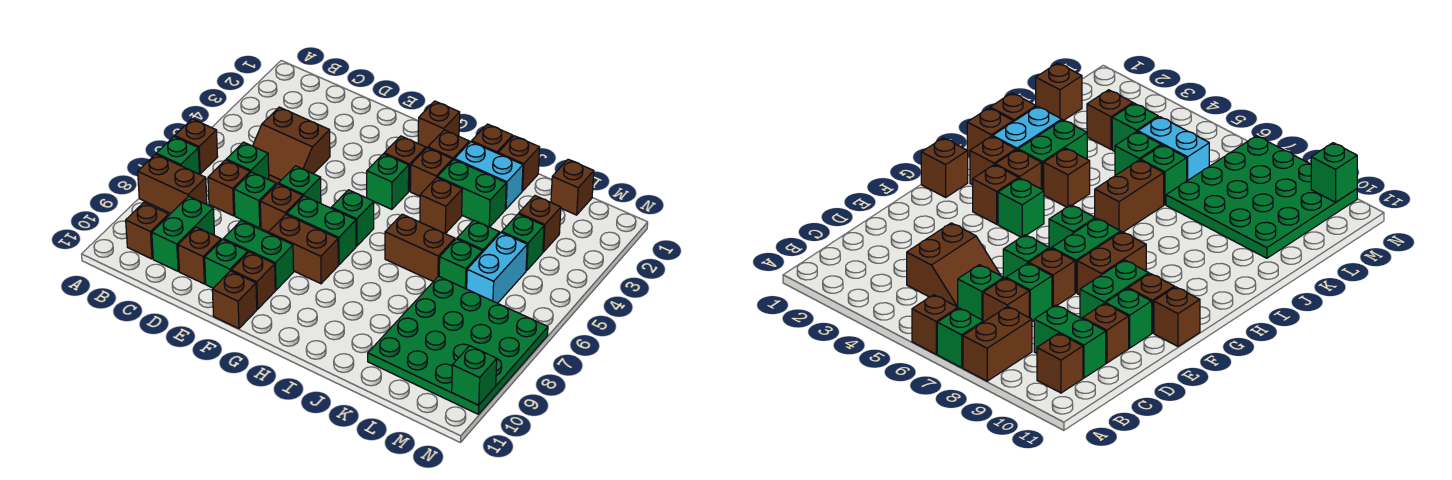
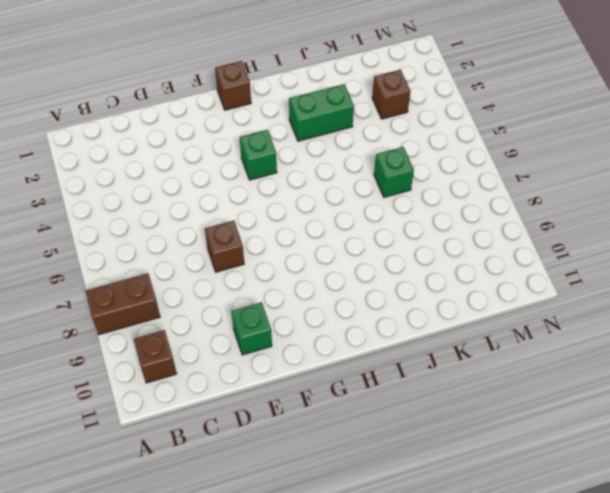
none -> brown brick A6 level 1
none -> green brick A7 level 1
none -> brown slope C4:D5 level 1 top 4
none -> green brick C6 level 1

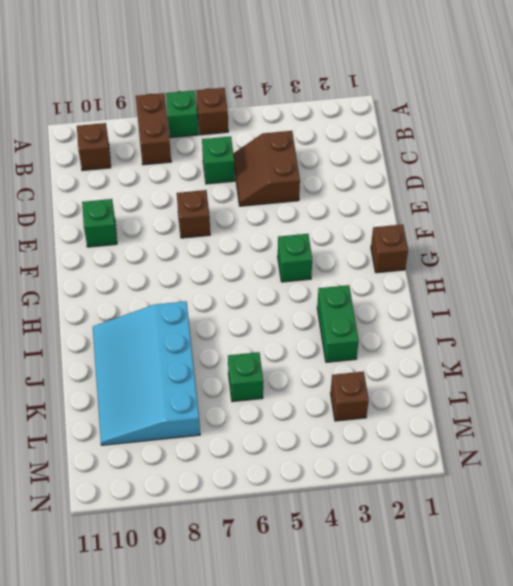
cyan slope I8:L10 level 1 top 8 -> green plate K7:N10 level 1
none -> brown brick C7 level 1
none -> green brick C9:C10 level 1
none -> green brick D7 level 1
none -> brown brick D10 level 1

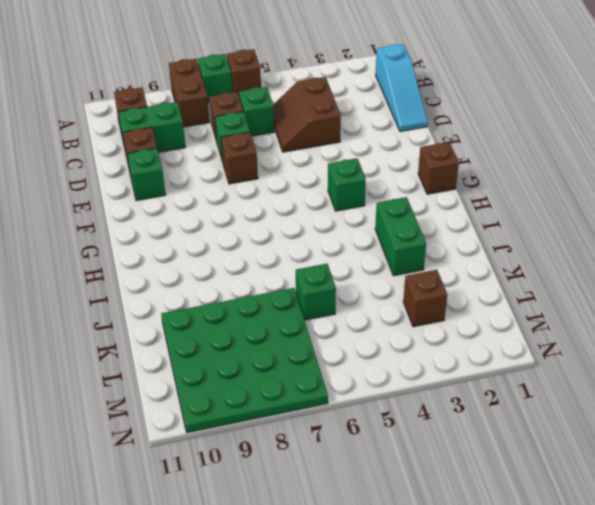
cyan slope B1:D1 level 1 top B -> none
none -> green brick E6 level 1
none -> green brick E9:F9 level 1
none -> green brick F7:G7 level 1
none -> brown brick F8:G8 level 1

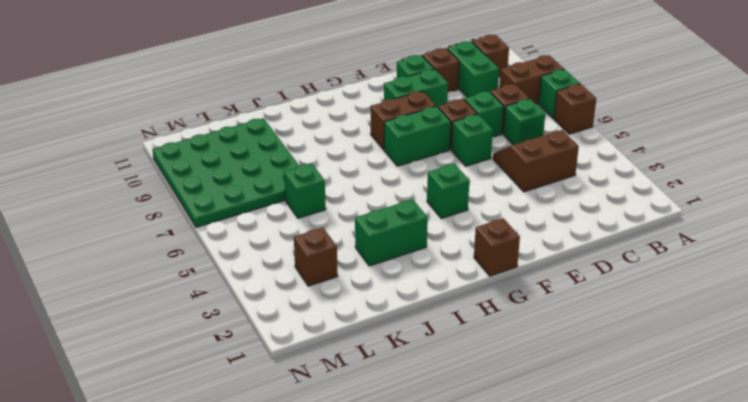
none -> brown brick F10 level 1
none -> brown brick F11 level 1
none -> brown brick G3 level 1
none -> green brick G6 level 1

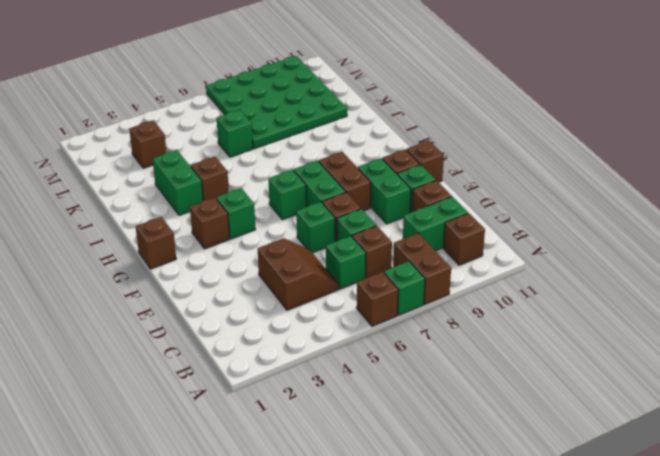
none -> brown brick H2 level 1
none -> brown brick H3 level 1
none -> brown brick I1 level 1
none -> cyan brick I2:J2 level 1

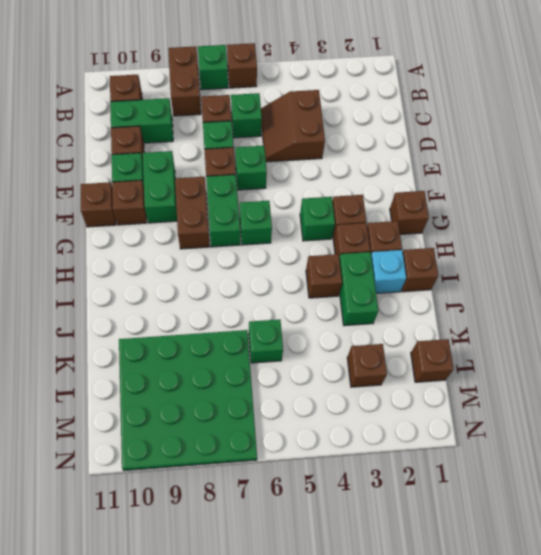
cyan brick I2 level 1 -> cyan brick I2:J2 level 1
none -> brown brick I6:J6 level 1
none -> brown brick J1 level 1
none -> green brick K5 level 1
none -> green brick L4 level 1

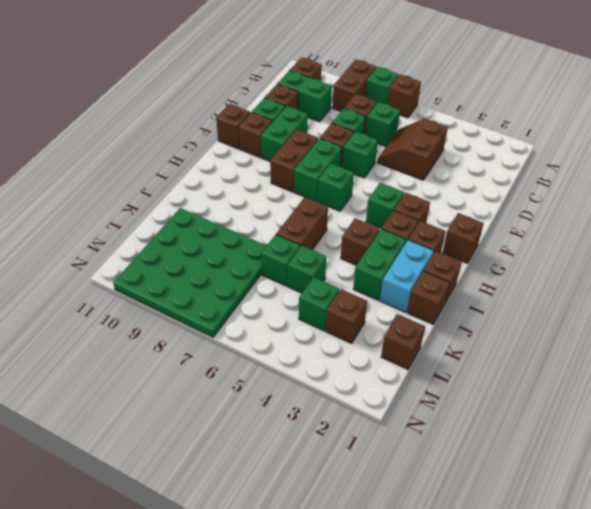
none -> cyan brick L5:L6 level 1
none -> green brick N10 level 2

